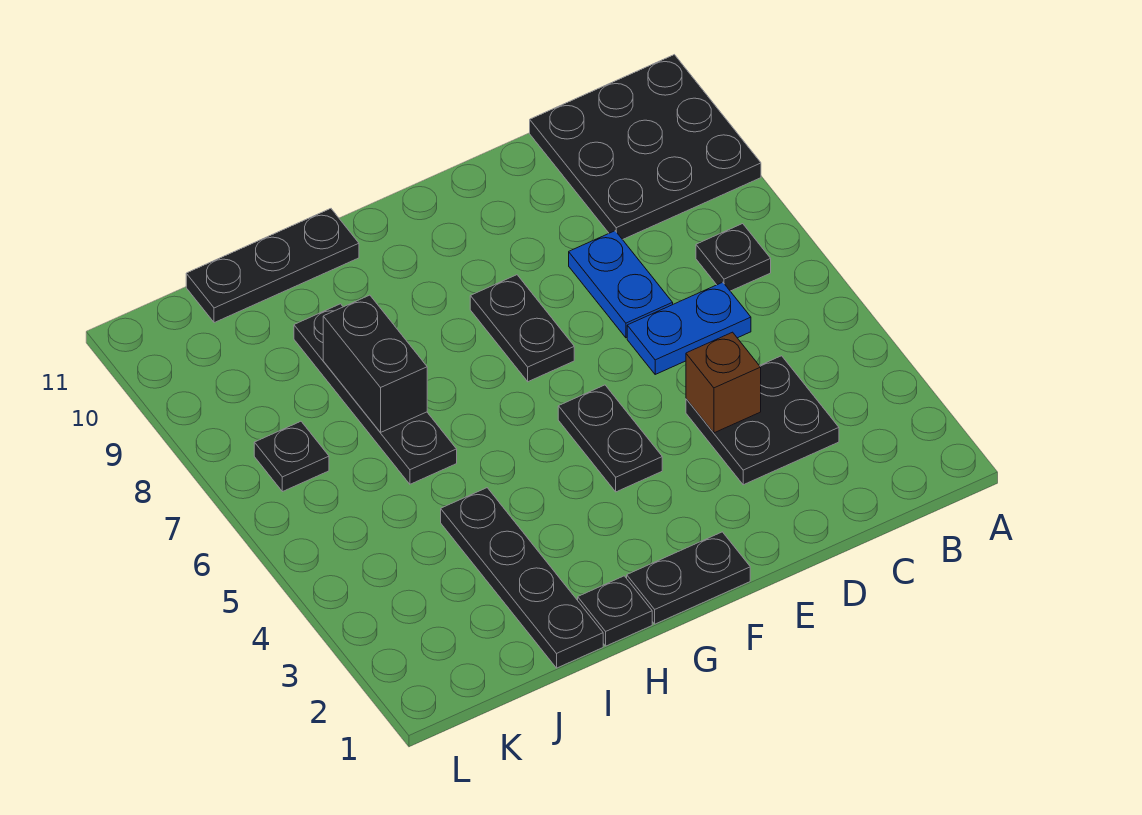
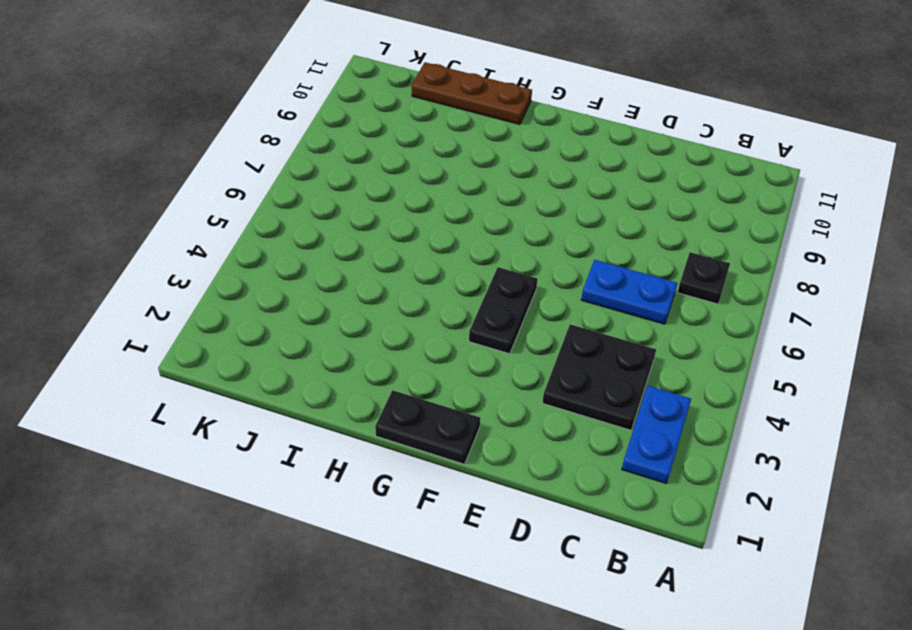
blue plate B2:B3 level 1 -> blue plate D7:D8 level 1
brown plate H11:J11 level 1 -> black plate H11:J11 level 1
none -> black plate A9:C11 level 1
none -> black plate F7:F8 level 1
none -> black plate H1 level 1

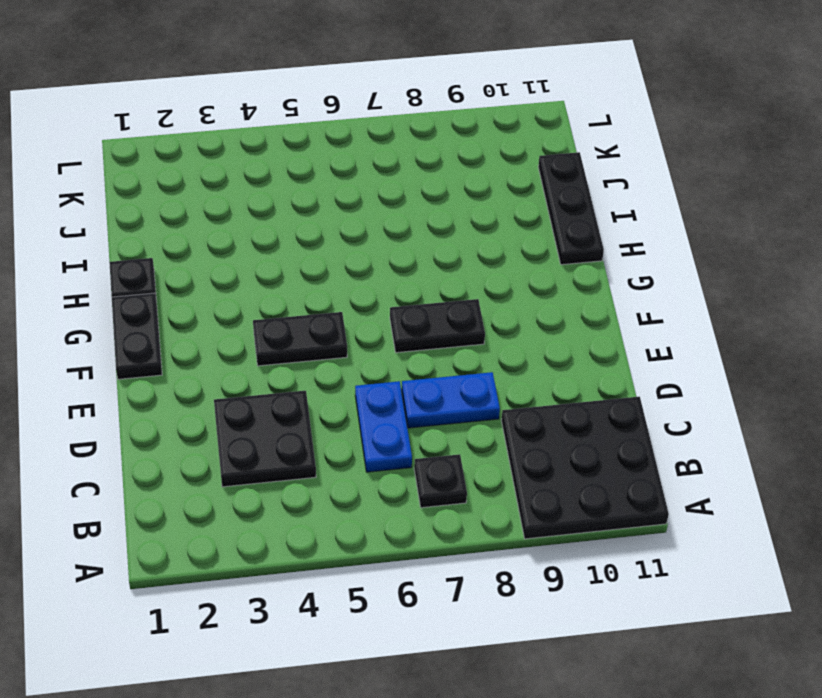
none -> black plate I1:I4 level 1
none -> black plate I6:I9 level 1
none -> black plate K7 level 1

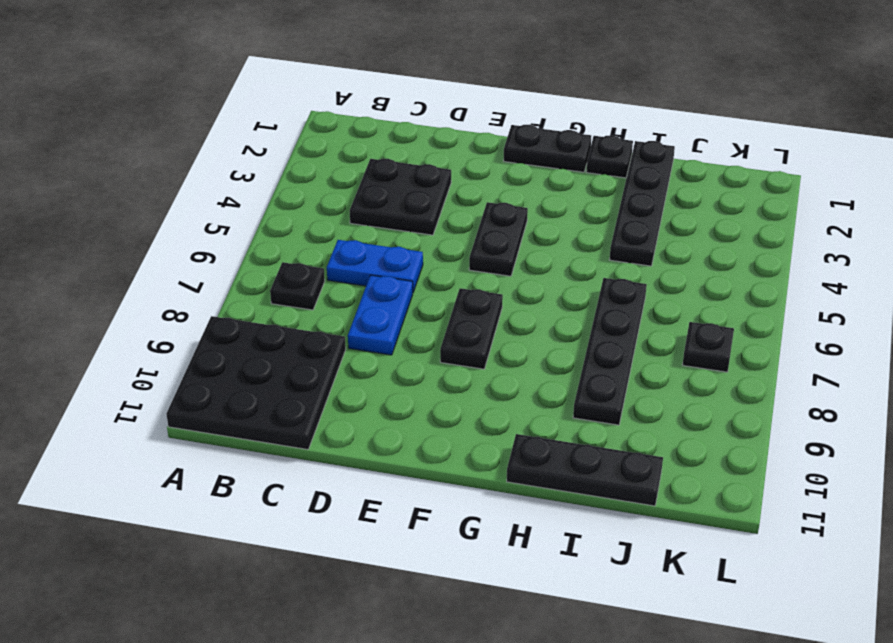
none -> brown brick D4 level 2
none -> black brick I7:I8 level 2

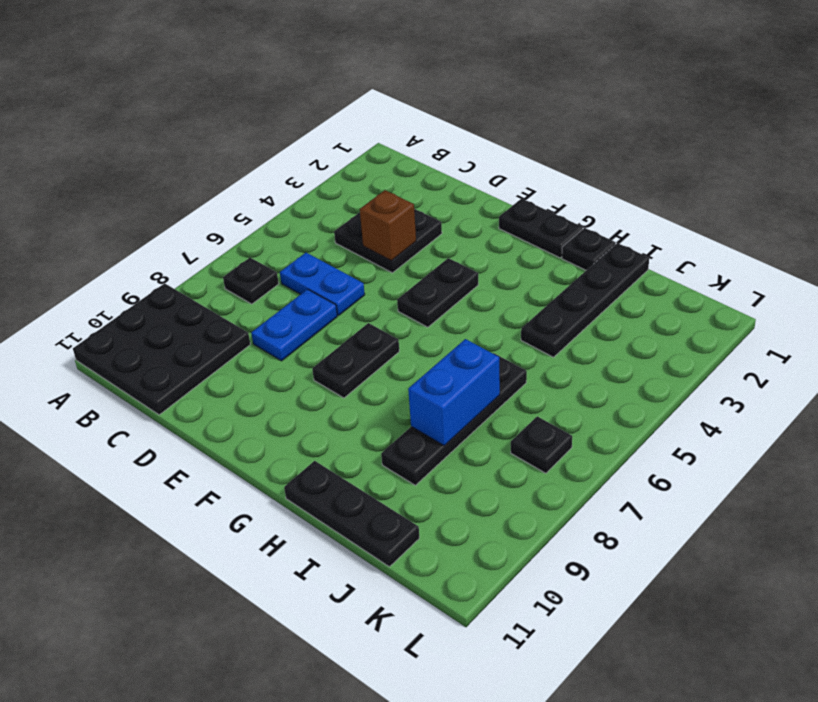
blue brick I7:I8 level 2 -> black brick I7:I8 level 2

